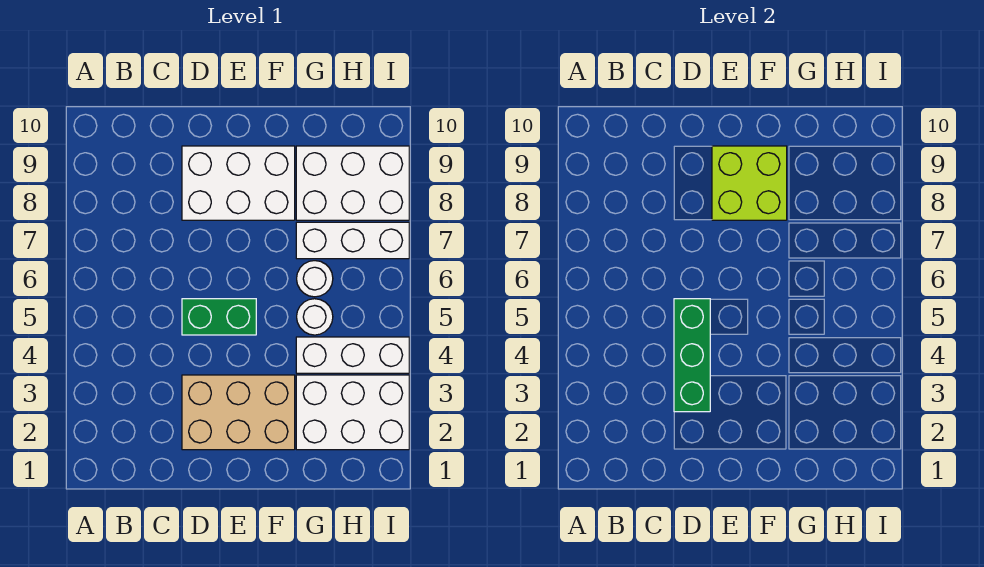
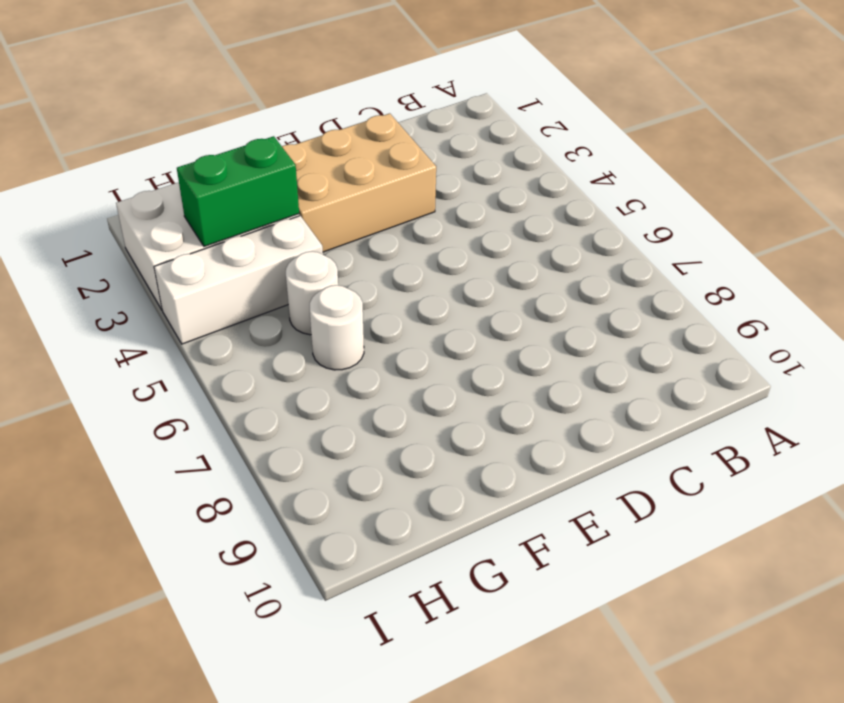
green brick G3:H3 level 2 -> green brick D5:E5 level 1
none -> white brick D8:F9 level 1
none -> white brick G7:I7 level 1

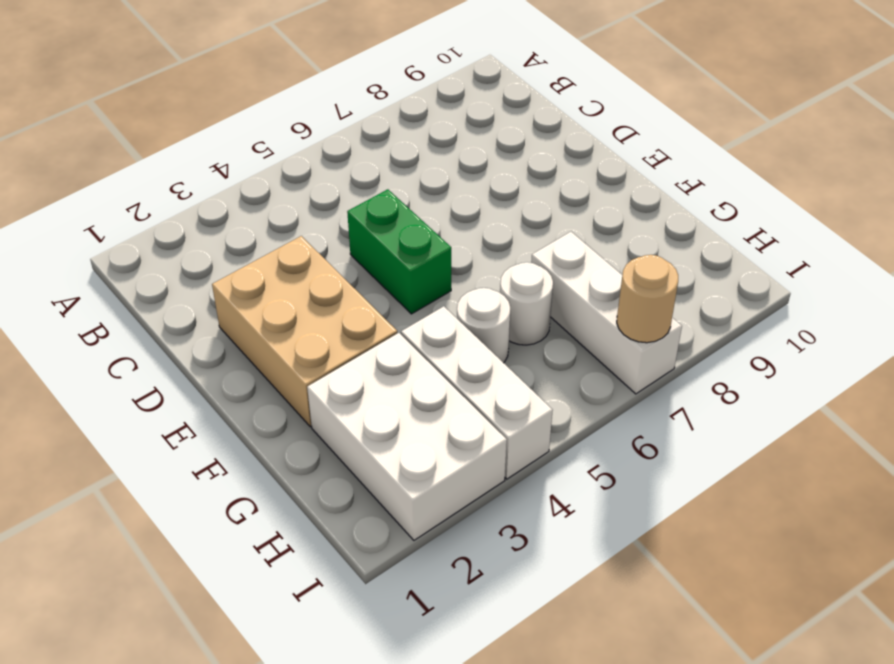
tan round brick I7 level 2 -> none
none -> white brick D8:F9 level 1
none -> white brick G8:I9 level 1

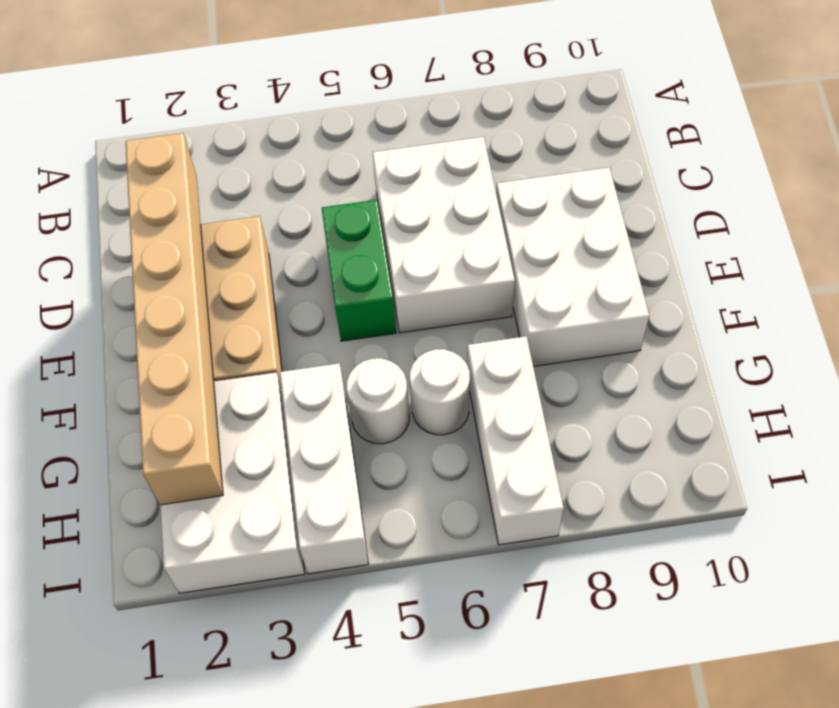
tan brick C2:H2 level 2 -> none
white brick C6:E7 level 1 -> white brick G8:I9 level 1
none -> green brick D3:D5 level 2
none -> lime brick E8:F9 level 2

